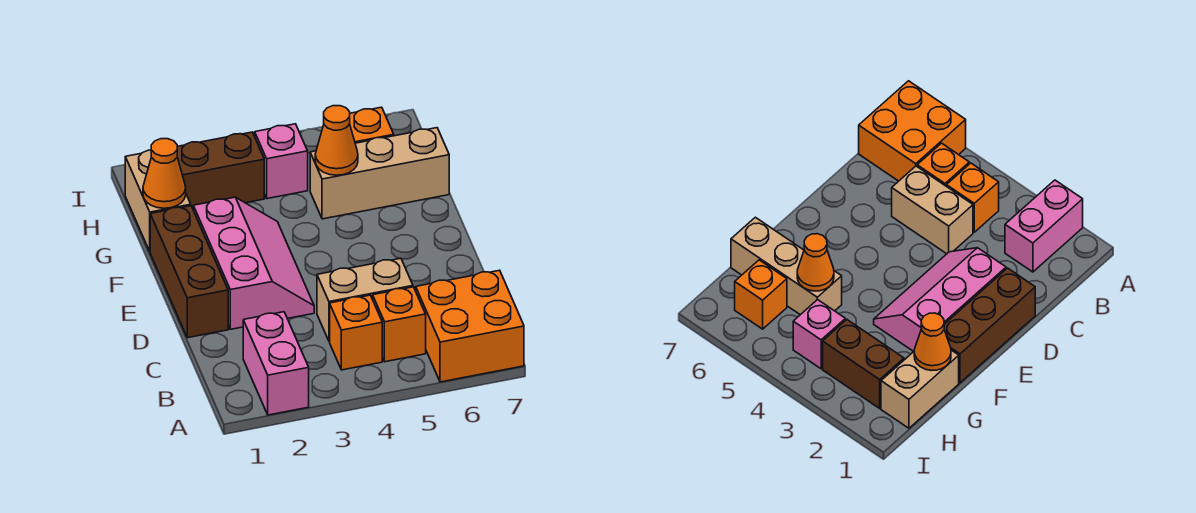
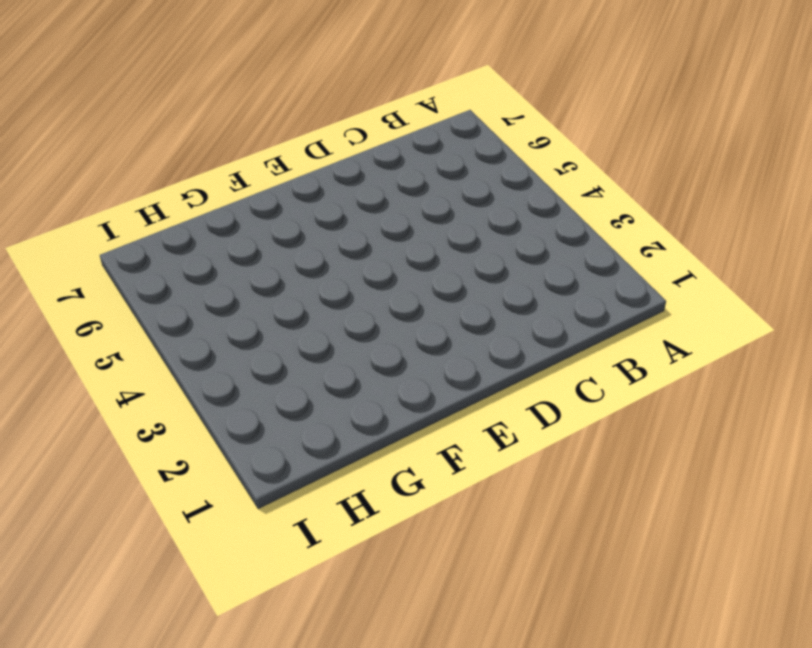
none -> pink brick A2:B2 level 1
none -> orange brick A6:B7 level 1
none -> orange brick B4 level 1

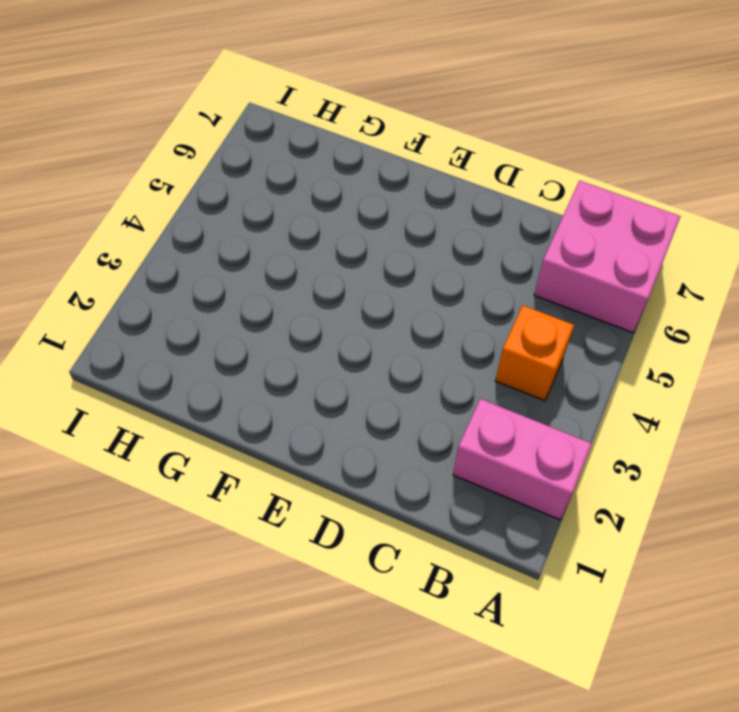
pink brick A6:B7 level 1 -> orange brick A6:B7 level 1
none -> orange brick B5 level 1
none -> tan brick C4:C5 level 1
none -> brown brick D1:F1 level 1

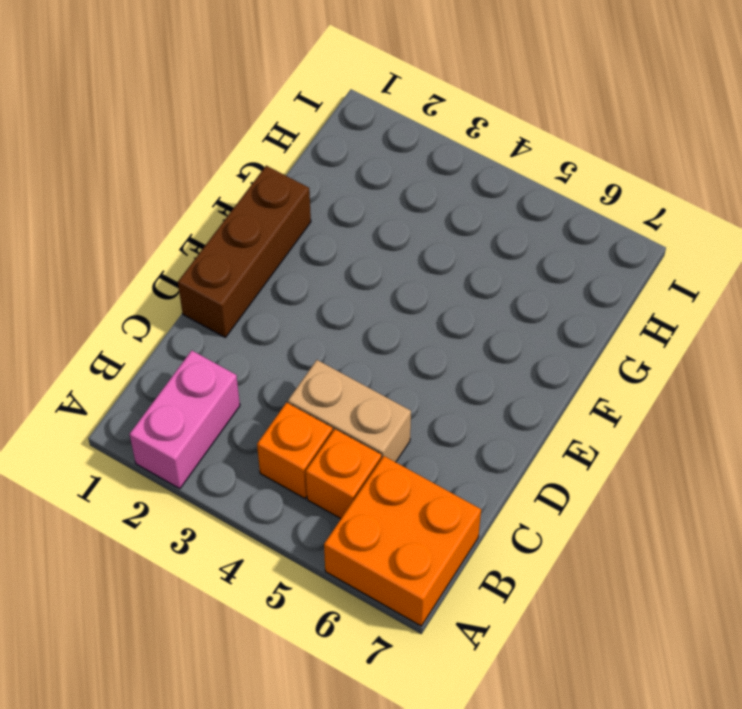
none -> pink slope D2:F3 level 1 top 2
none -> tan brick G1:H1 level 1
none -> tan brick G5:G7 level 1

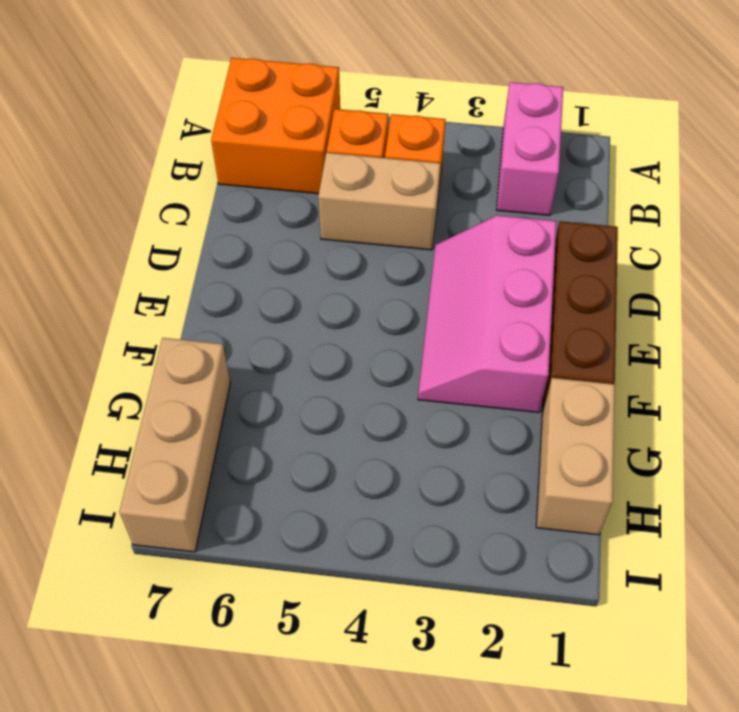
tan brick G7:I7 level 1 -> tan brick G5:G7 level 1
none -> brown brick H2:H3 level 1
none -> pink brick H4 level 1
none -> orange brick H6 level 1

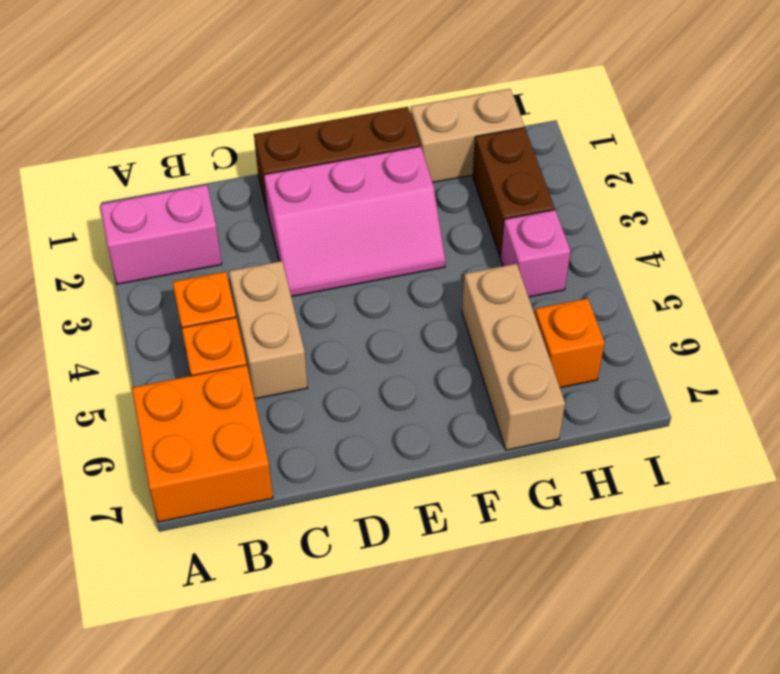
none -> orange cone G1 level 2
none -> orange cone G5 level 2

